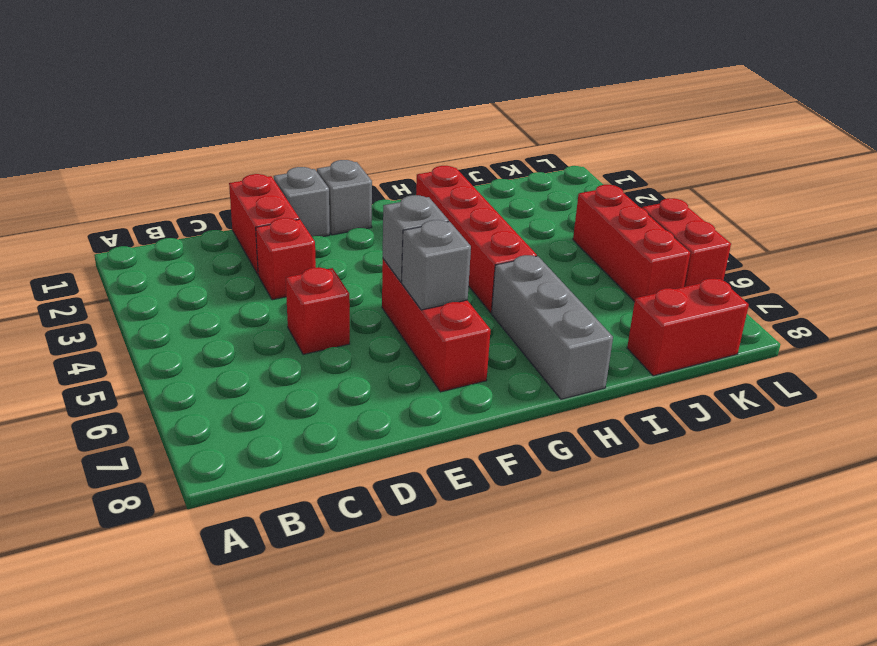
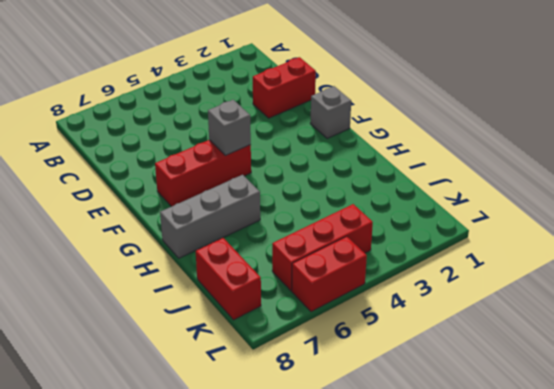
none -> red brick D3 level 1
none -> red brick D5 level 1
none -> grey brick E1 level 1

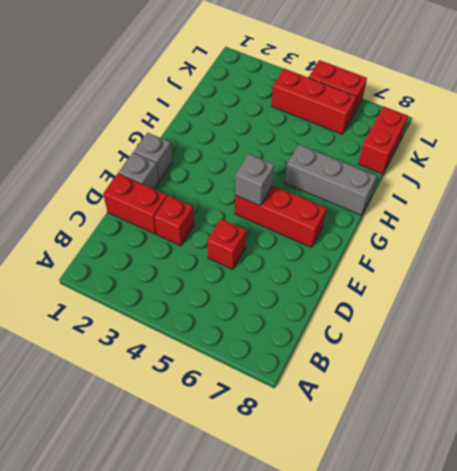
none -> red brick H2:H5 level 1
none -> grey brick F6 level 2

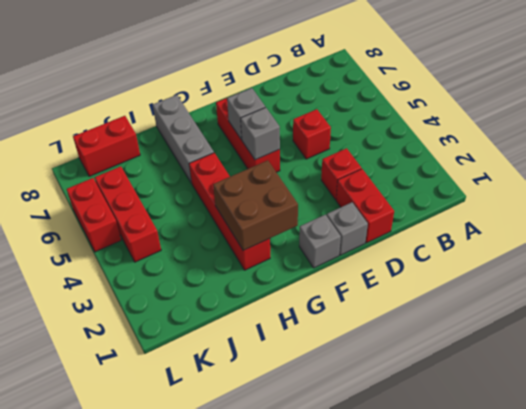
brown brick G2:H3 level 2 -> none

